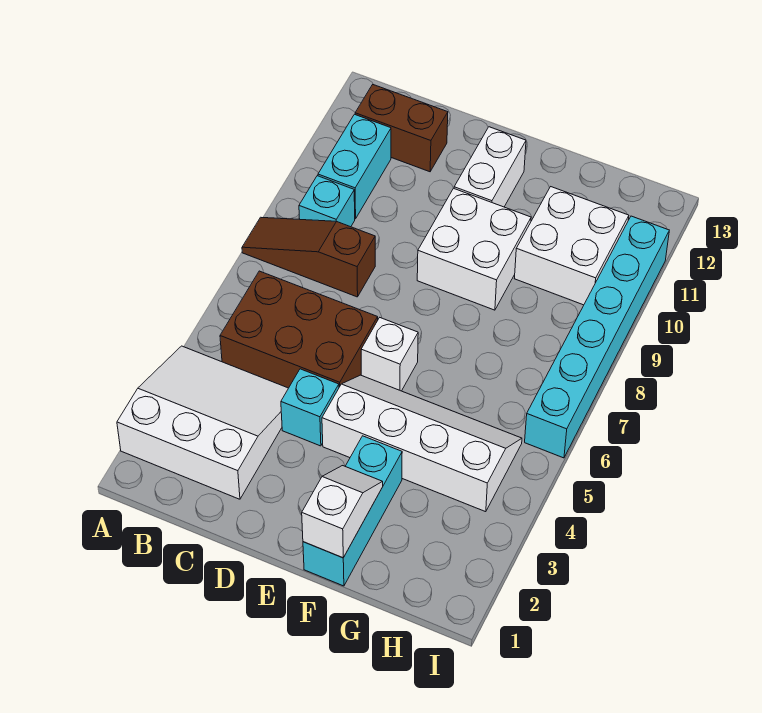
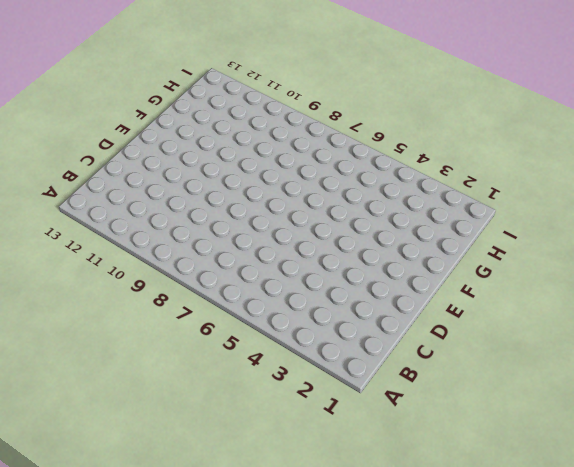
none -> white slope A2:C4 level 1 top 2
none -> brown slope A8:C8 level 1 top C
none -> brown brick B5:D6 level 1

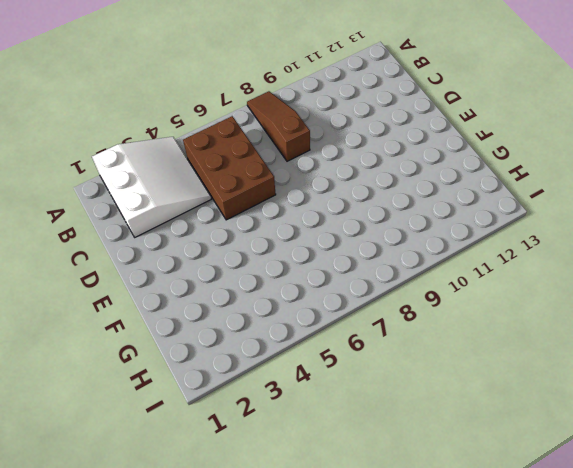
none -> cyan brick B9 level 1
none -> cyan brick B10:B11 level 1
none -> brown brick B12:C12 level 1

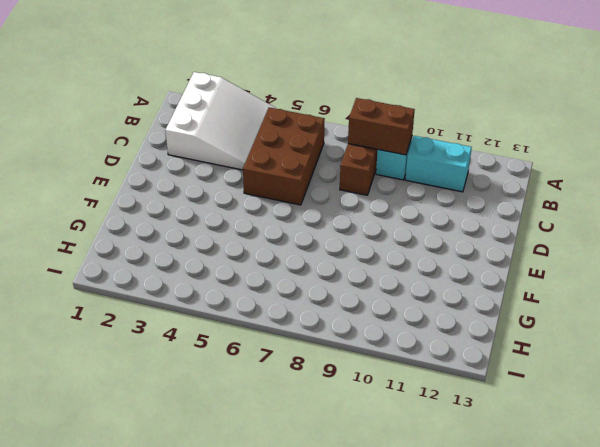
brown brick B8:B9 level 2 -> brown brick B12:C12 level 1
none -> cyan brick D4 level 1
none -> white slope E4:H5 level 1 top 4
none -> white brick E6 level 1

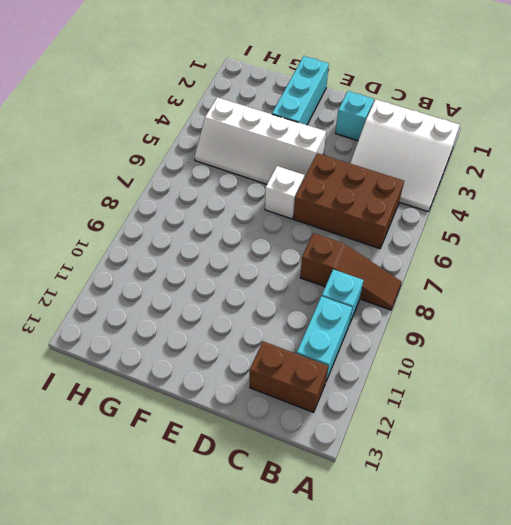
cyan brick D2 level 1 -> cyan brick D4 level 1
none -> white brick E9:F10 level 1
none -> white brick E11:E12 level 1
none -> white brick G10:H11 level 1

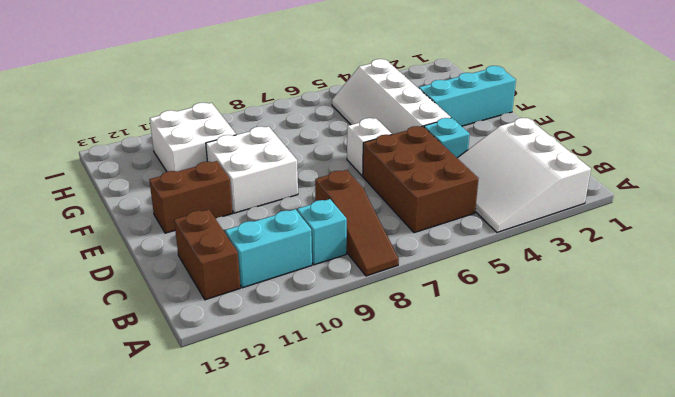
brown brick E11:E12 level 1 -> white brick E11:E12 level 1
none -> cyan brick I6:I11 level 1
none -> white slope F1:F2 level 2 top 1

